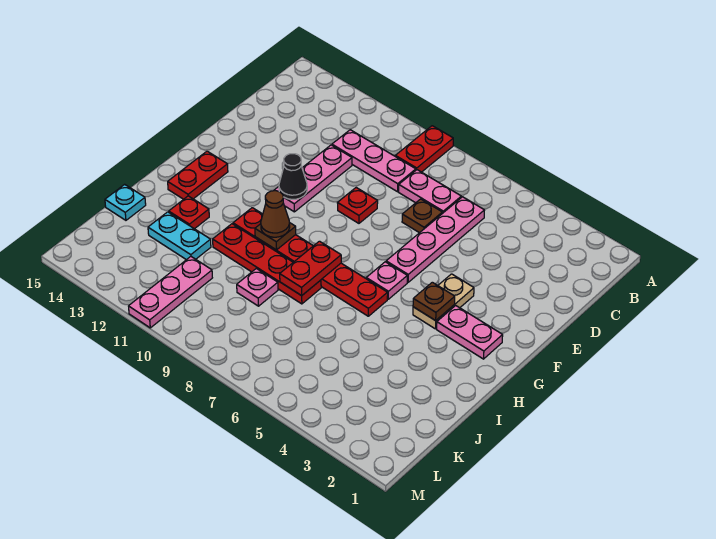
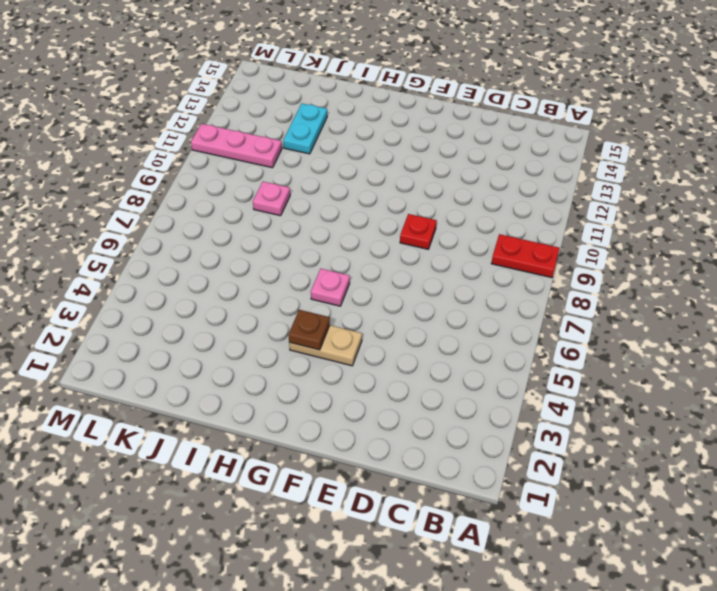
none -> pink plate C6:F6 level 1
none -> pink plate C7:C8 level 1
none -> pink plate C9:C11 level 1

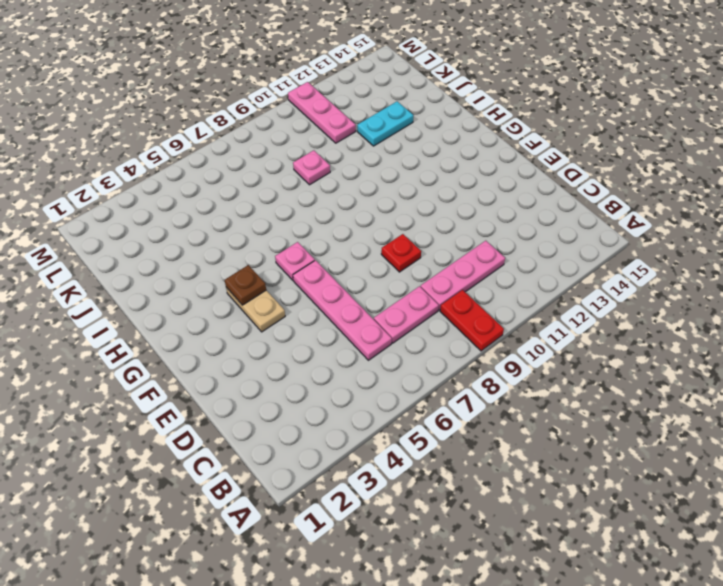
none -> brown plate D7 level 1
none -> pink plate D11:F11 level 1
none -> pink plate G2:G3 level 1

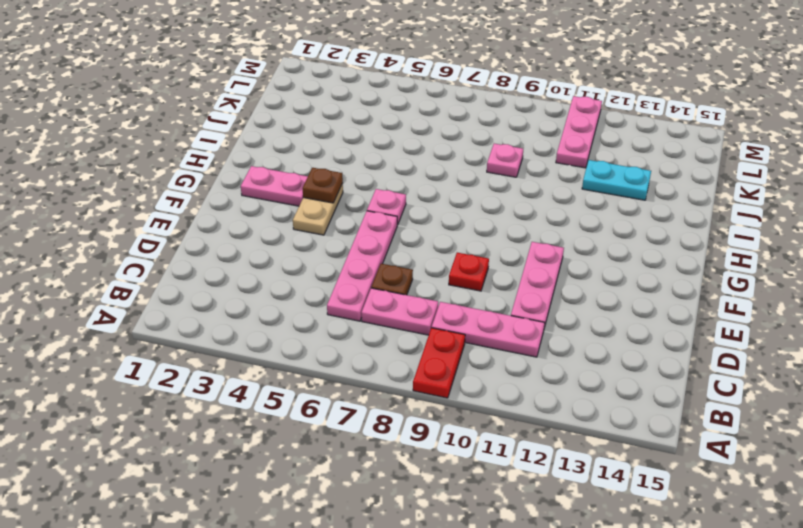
none -> red plate G14:H14 level 1
none -> red plate H6:H11 level 1
none -> red plate I8:I11 level 1

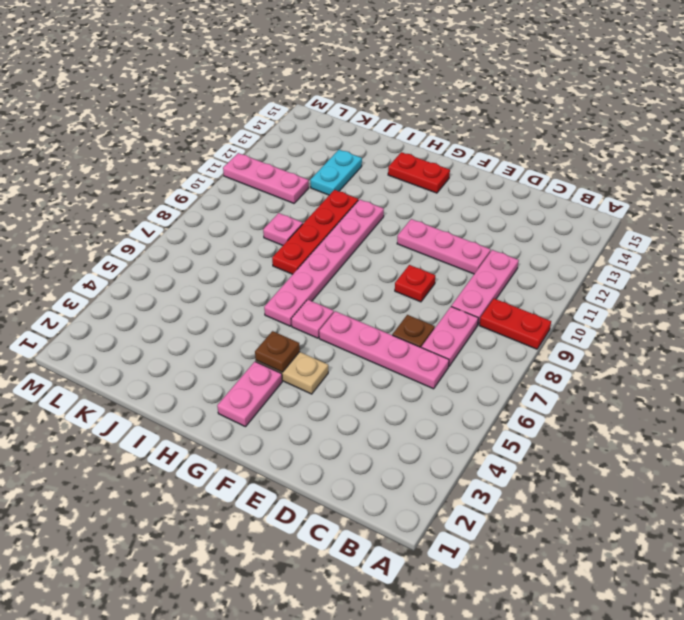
pink plate H6:H11 level 1 -> red plate H6:H11 level 1
none -> red plate I13 level 1
none -> cyan plate J15 level 1
none -> black cone F11 level 2

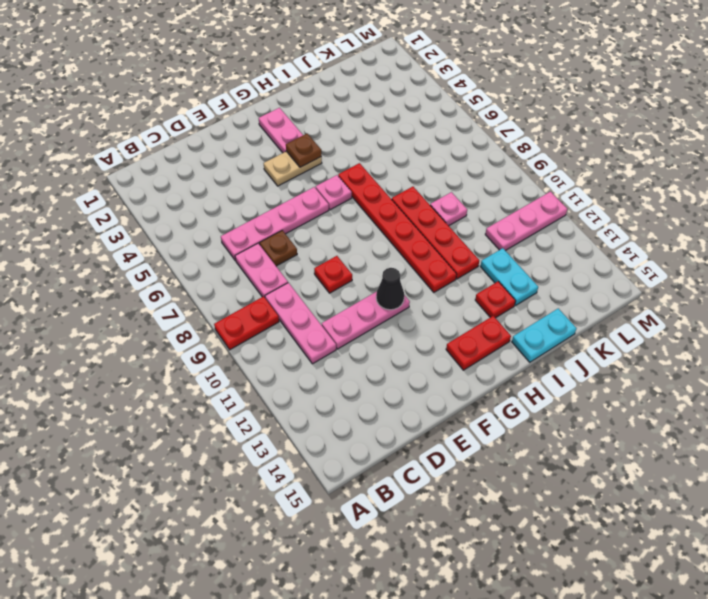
cyan plate I15:J15 level 1 -> cyan plate J15 level 1
none -> red plate H8:I8 level 2
none -> brown plate H10 level 2
none -> brown cone H10 level 3

